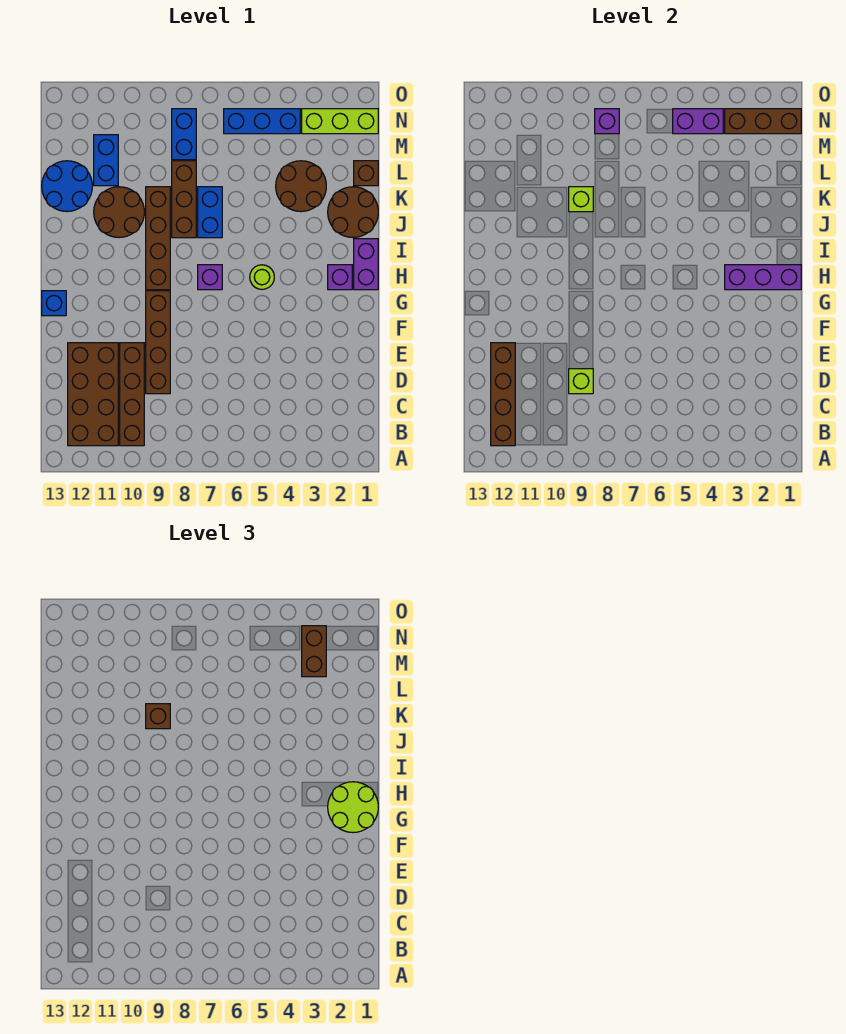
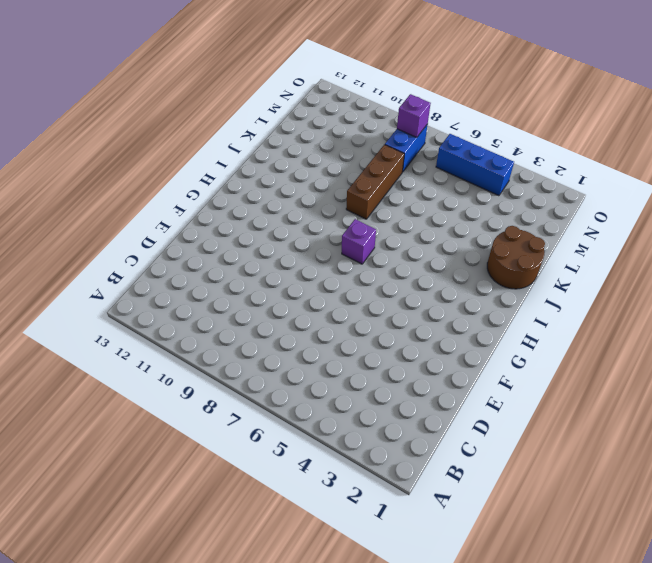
none -> brown brick B10:E10 level 1
none -> brown brick B11:E12 level 1
none -> brown brick D9:G9 level 1
none -> blue brick G13 level 1

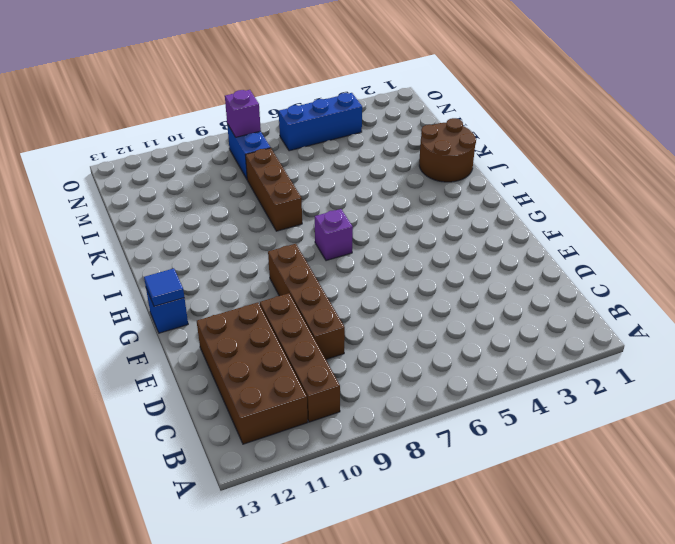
blue tile G13 level 2 -> none
none -> purple brick H1:I1 level 1
none -> purple brick H2 level 1
none -> lime round brick H5 level 1
none -> brown brick H9:K9 level 1

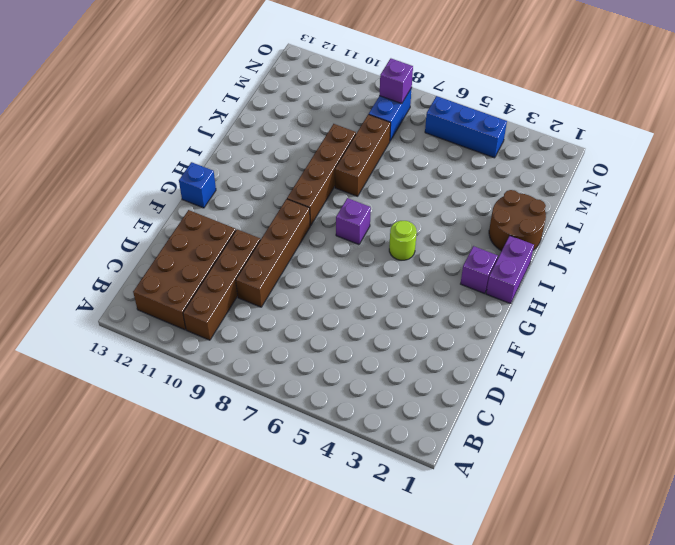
none -> blue brick J7:K7 level 1
none -> brown round brick J10:K11 level 1
none -> brown round brick K3:L4 level 1
none -> blue round brick K12:L13 level 1

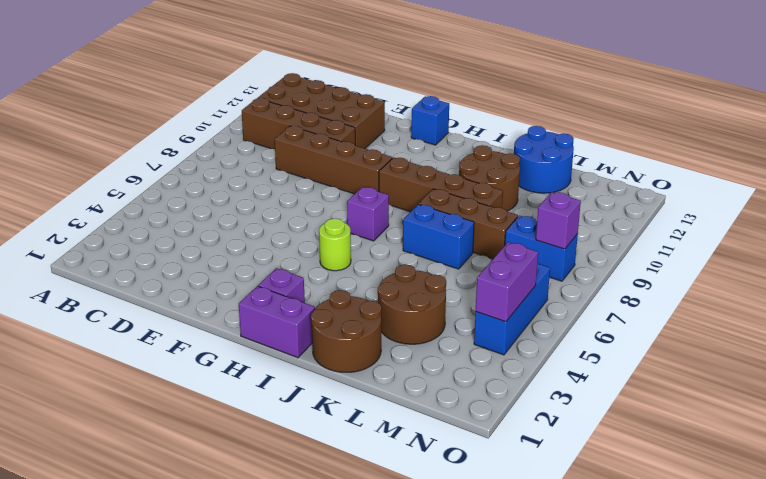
none -> brown brick L1 level 1
none -> blue brick L11:M11 level 1
none -> lime brick N1:N3 level 1
none -> brown brick B12:E12 level 2

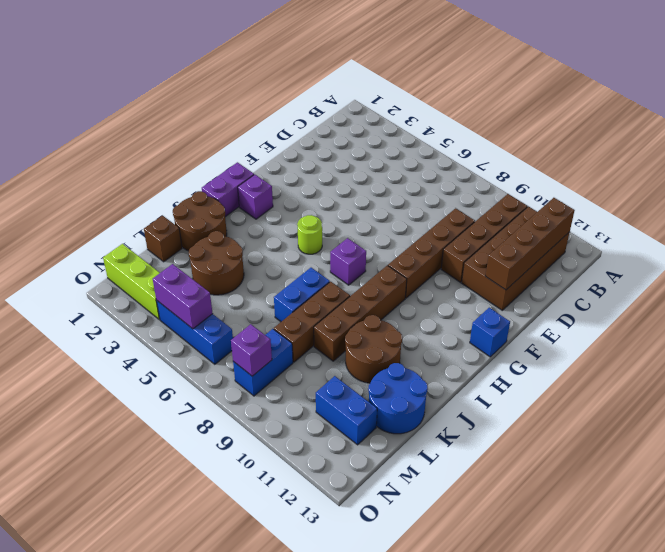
blue brick M11:M12 level 1 -> blue brick L11:M11 level 1
none -> lime brick D9 level 2
none -> purple brick H1:H3 level 2
none -> lime brick K9 level 2
none -> brown brick N1:N3 level 2

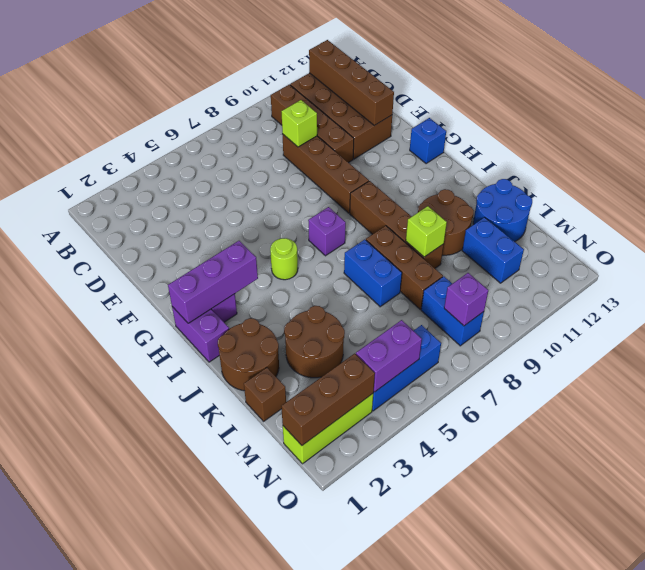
none -> lime round brick G1:H2 level 3
none -> brown brick K9 level 3
none -> brown brick M3:N3 level 3

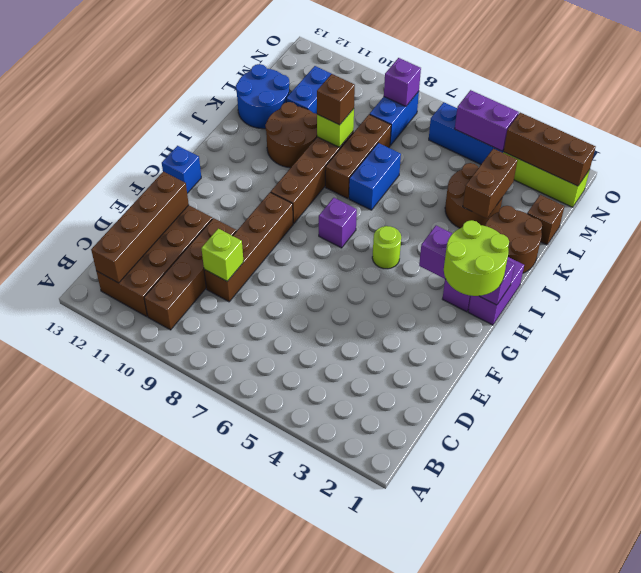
brown brick K3:L3 level 2 -> brown brick M3:N3 level 3

